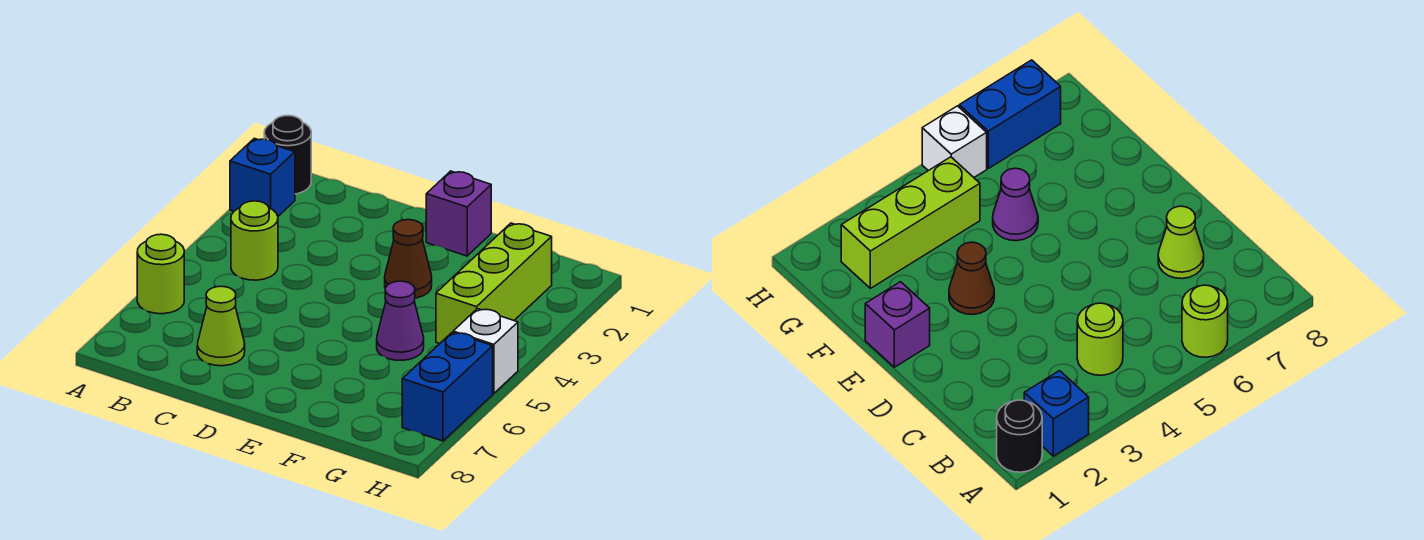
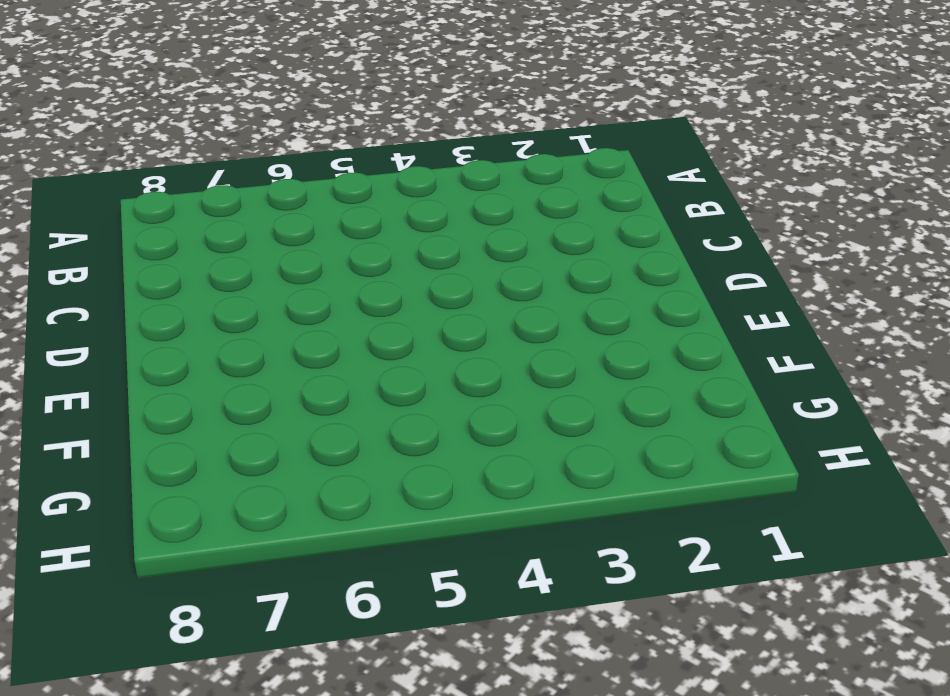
none -> black round brick A1 level 1
none -> blue brick A2 level 1

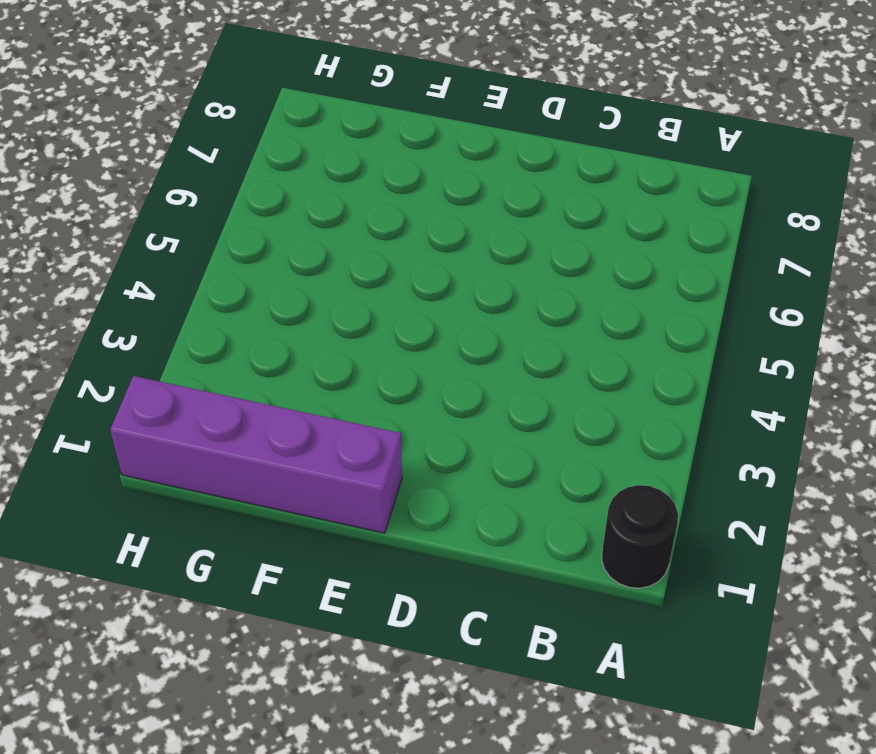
purple brick E1:H1 level 1 -> purple brick E1 level 1
none -> blue brick A2 level 1
none -> lime round brick A6 level 1

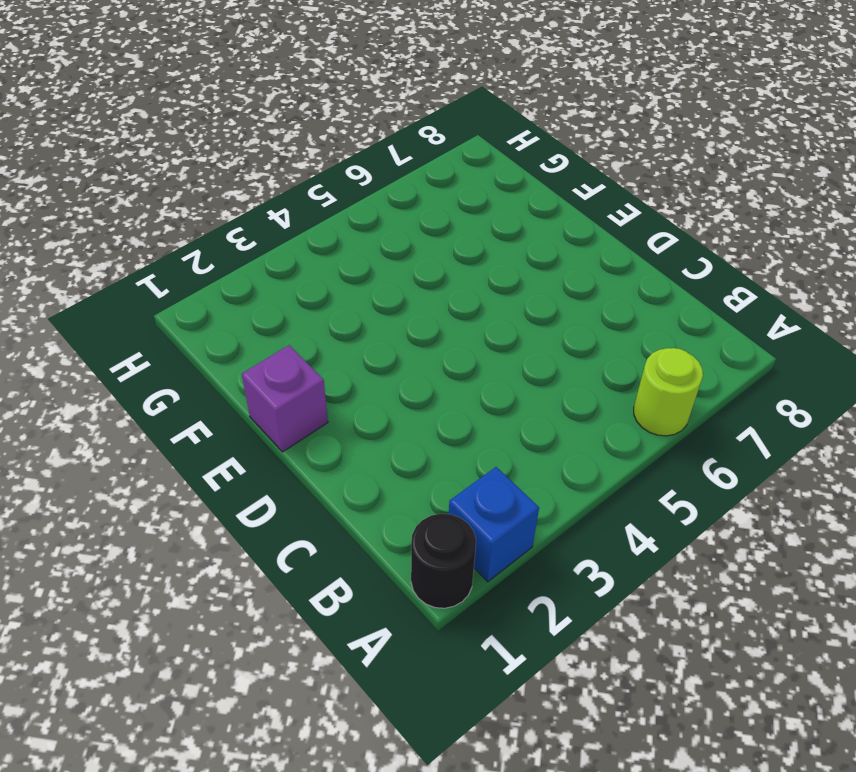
none -> lime round brick B4 level 1
none -> lime cone C7 level 1

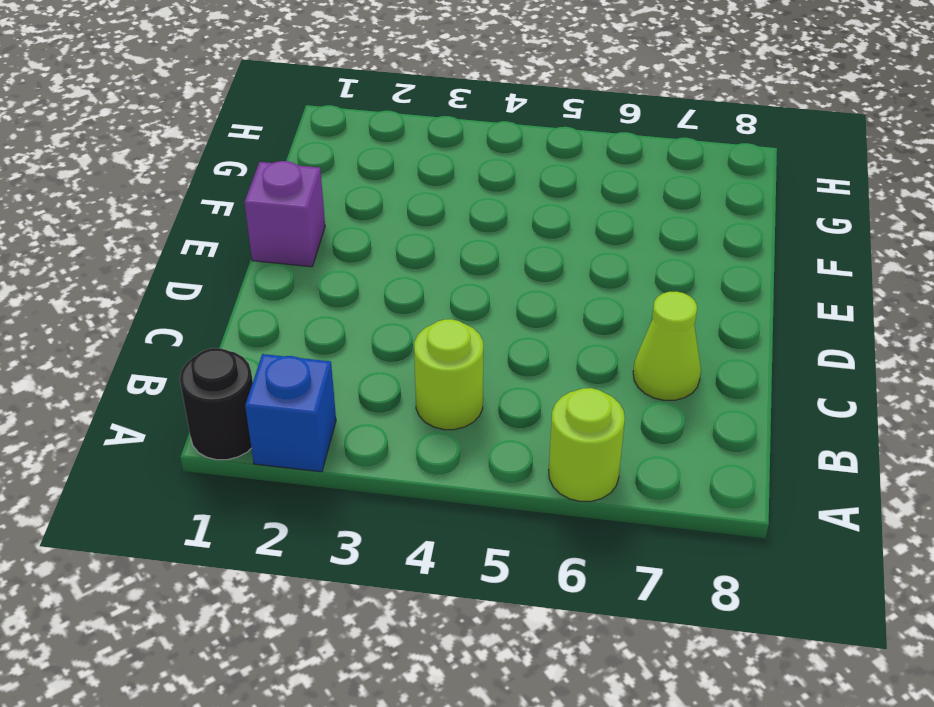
none -> brown cone E3 level 1
none -> purple cone F5 level 1

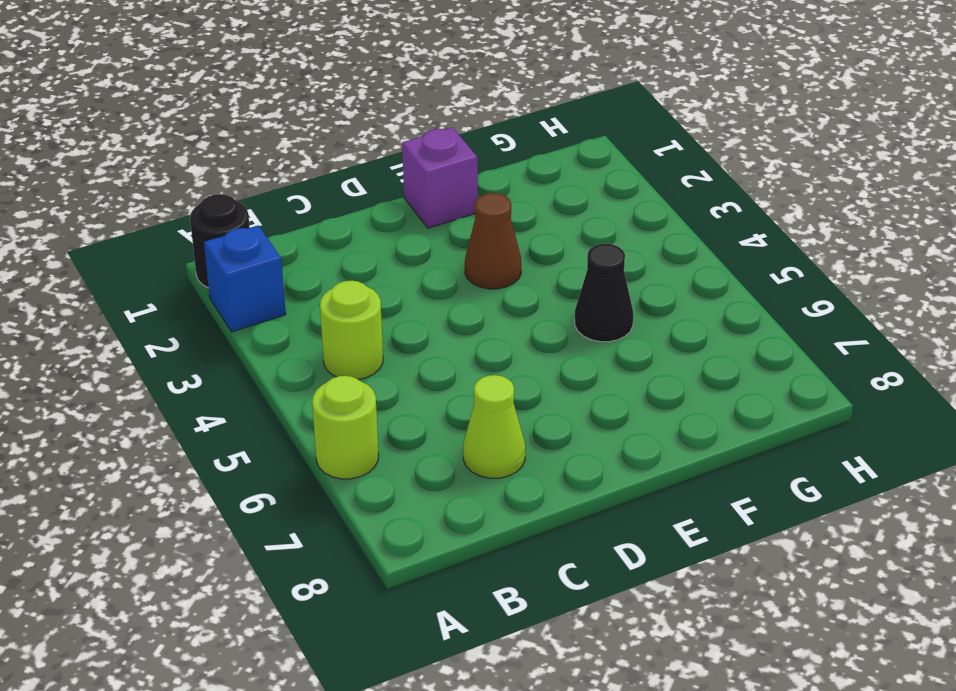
black cone F5 level 1 -> purple cone F5 level 1
none -> lime brick G2:G4 level 1
none -> white brick H5 level 1

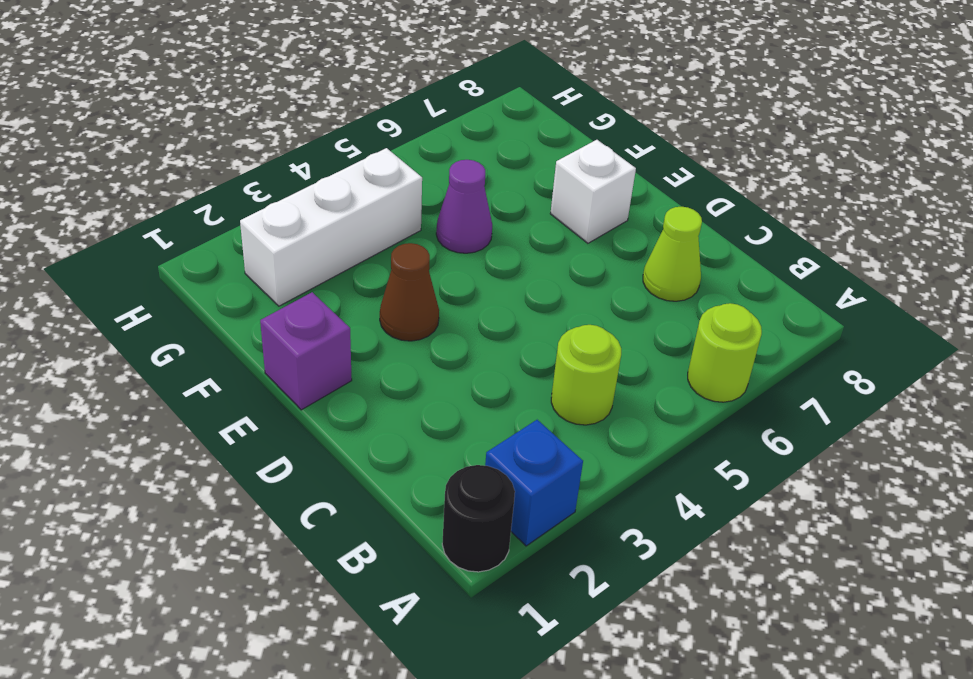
white brick E7 level 1 -> white brick H5 level 1
white brick G2:G4 level 1 -> lime brick G2:G4 level 1
none -> blue brick H6:H7 level 1

